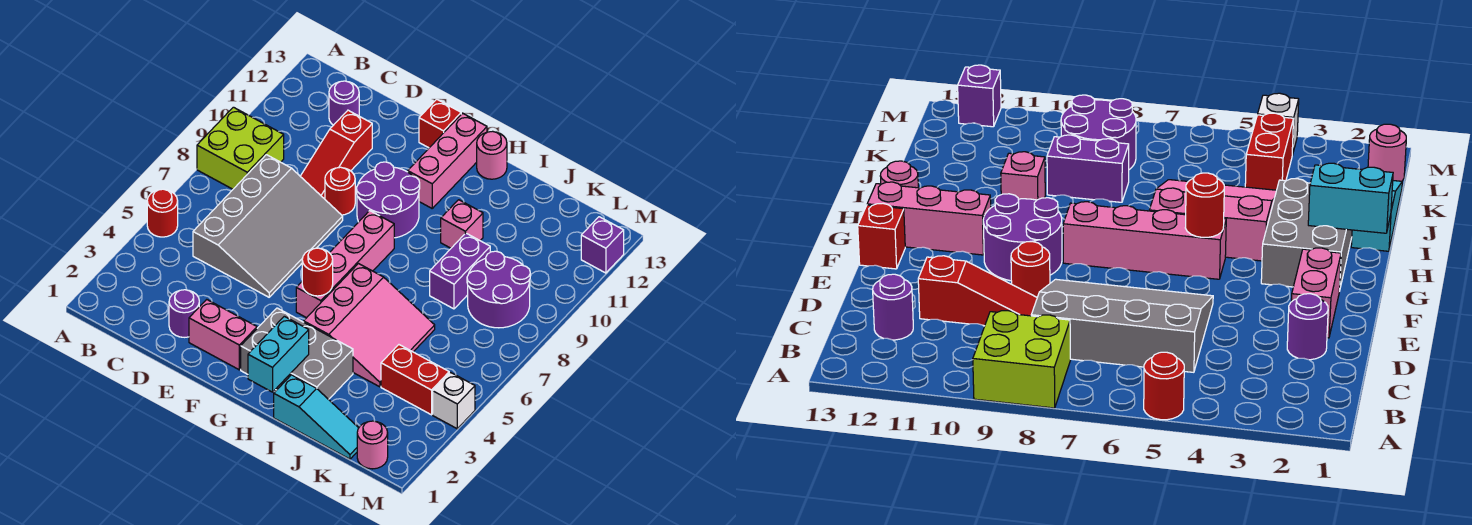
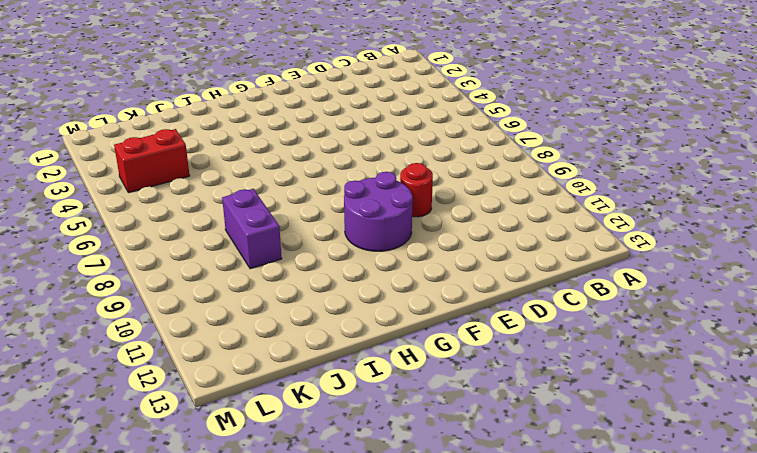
none -> red round brick A5 level 1
none -> lime brick A8:B9 level 1
none -> grey slope C5:E8 level 1 top C

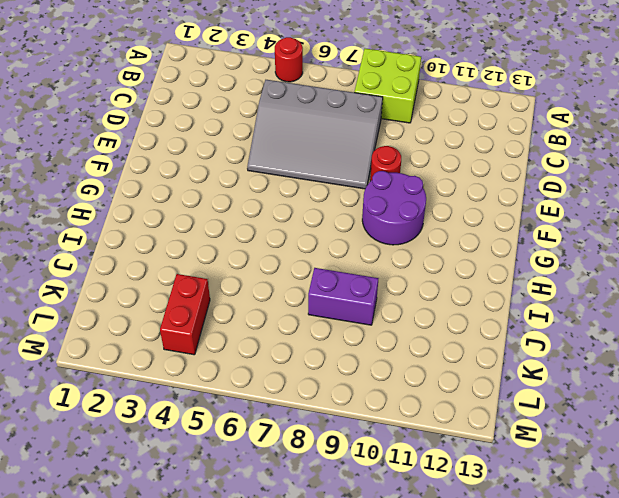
none -> purple round brick C12 level 1
none -> purple round brick D2 level 1
none -> red slope D9:D11 level 1 top 11

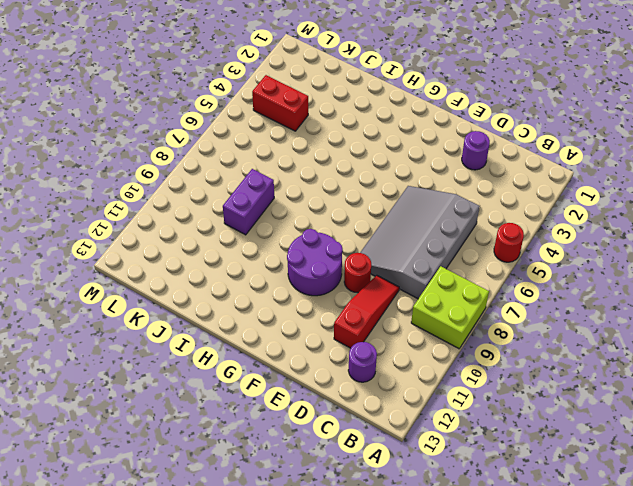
none -> pink brick E2:F2 level 1
none -> red brick F13 level 1
none -> grey brick G2:I3 level 1

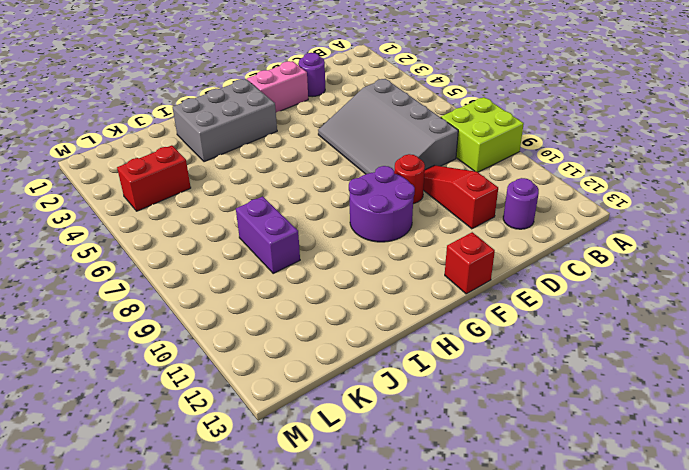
none -> red round brick A5 level 1
none -> pink brick G5:G8 level 1
none -> pink brick G11:G13 level 1

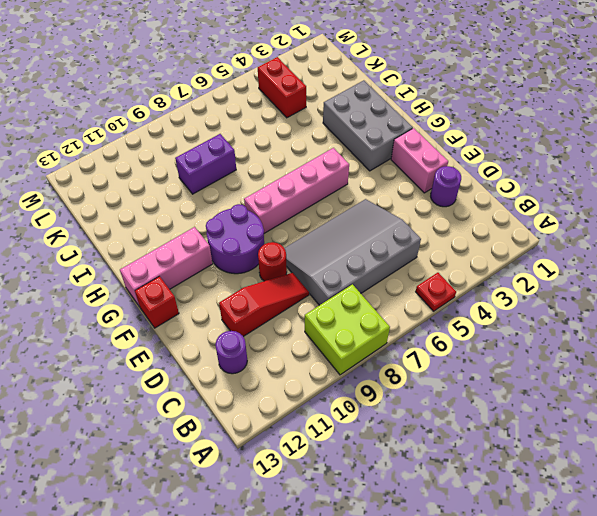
red plate A5 level 1 -> red round brick A5 level 1
none -> pink slope H4:J6 level 1 top H
none -> pink round brick H13 level 1
none -> cyan slope I1:K1 level 1 top I

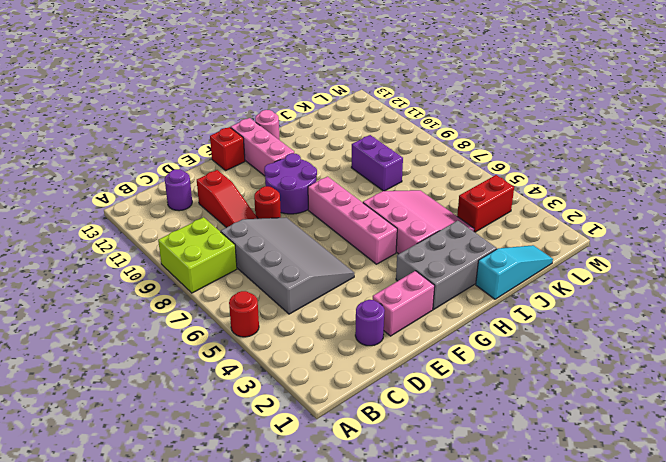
none -> pink brick I10 level 1
none -> purple round brick K8:L9 level 1
none -> pink round brick L1 level 1

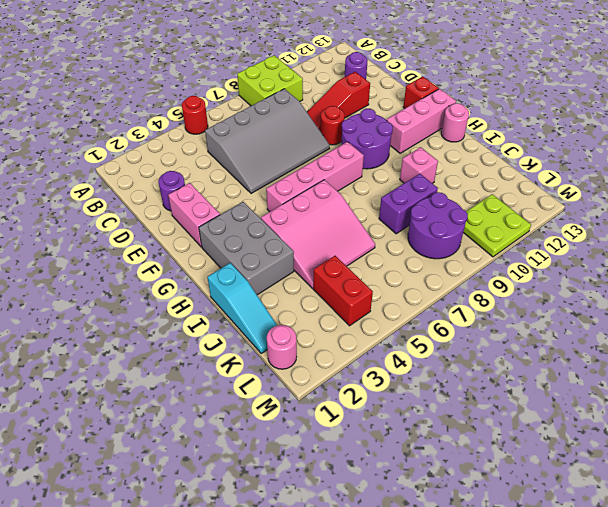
lime plate L10:M11 level 1 -> none
none -> white brick M4 level 1
none -> purple brick M12 level 1
none -> red round brick G5 level 2

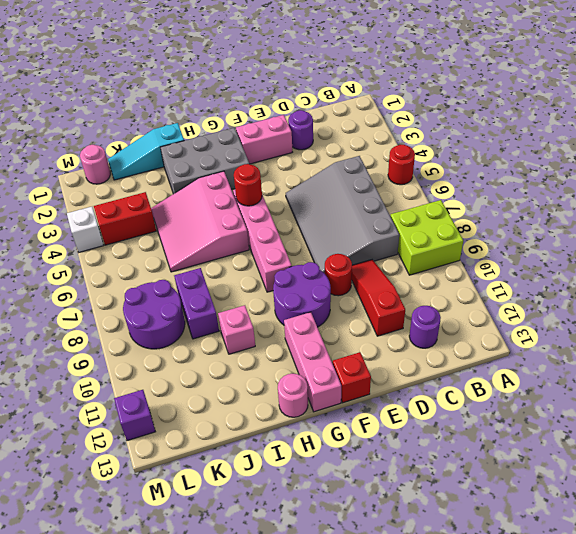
none -> cyan brick H1:H2 level 2

